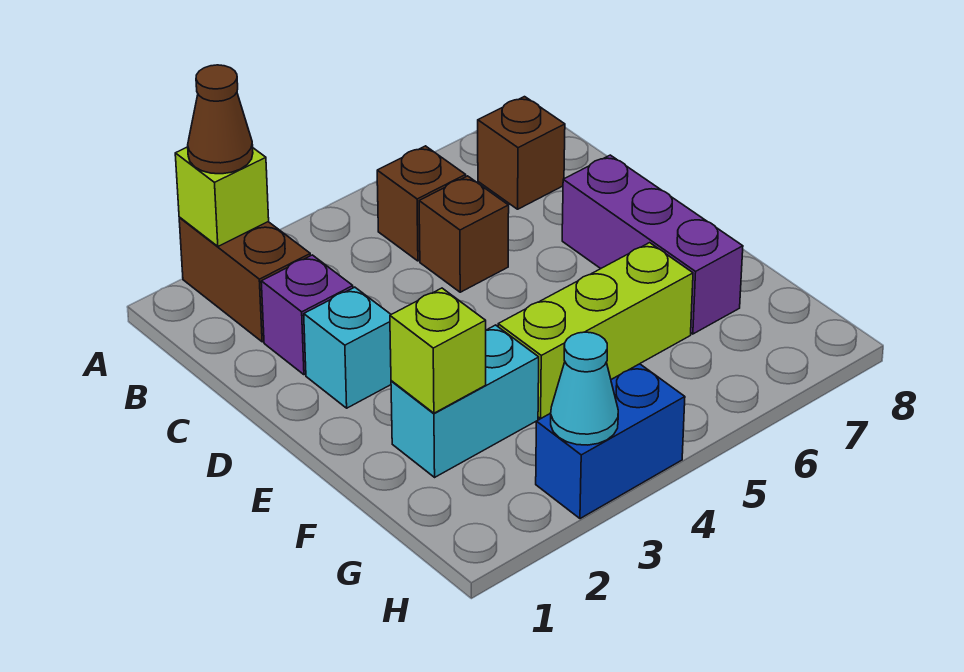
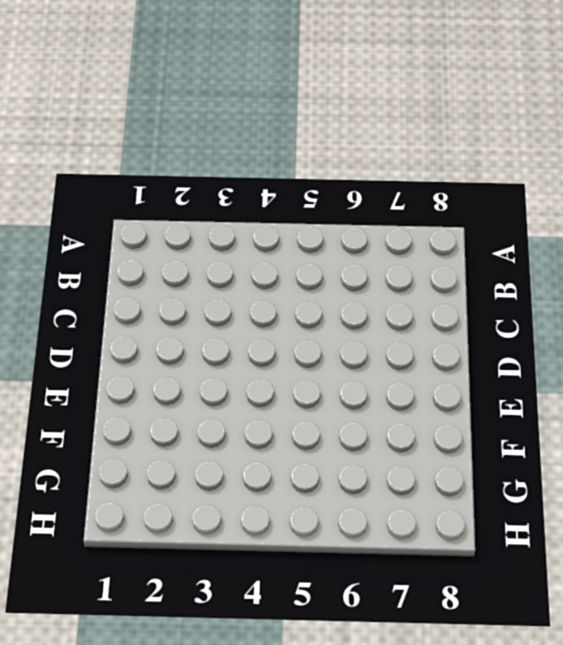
none -> brown brick A2:B2 level 1
none -> brown brick B5 level 1
none -> brown brick B7 level 1

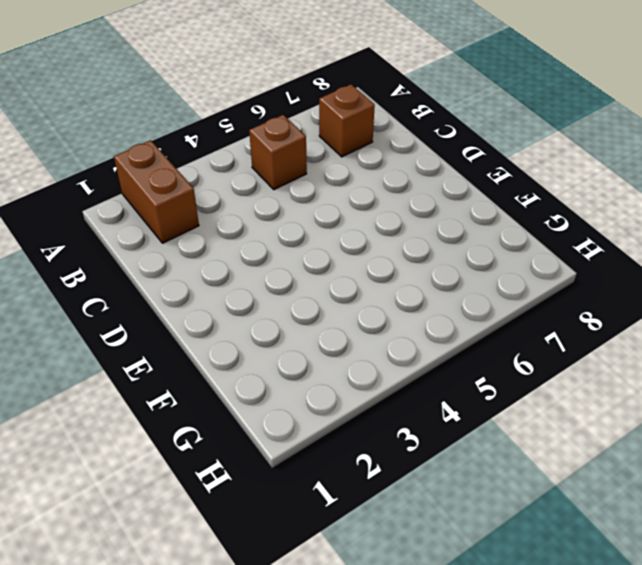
none -> purple brick C2 level 1
none -> brown brick C5 level 1
none -> cyan brick D2 level 1

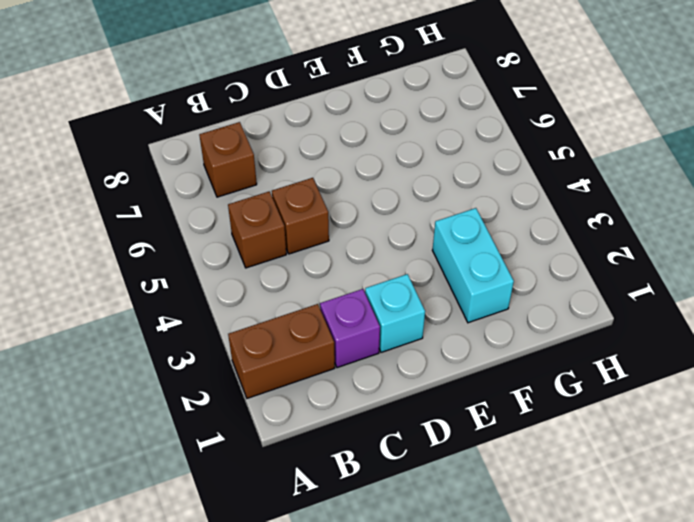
none -> purple brick D7:F7 level 1
none -> lime brick F4:F6 level 1
none -> blue brick H3:H4 level 1

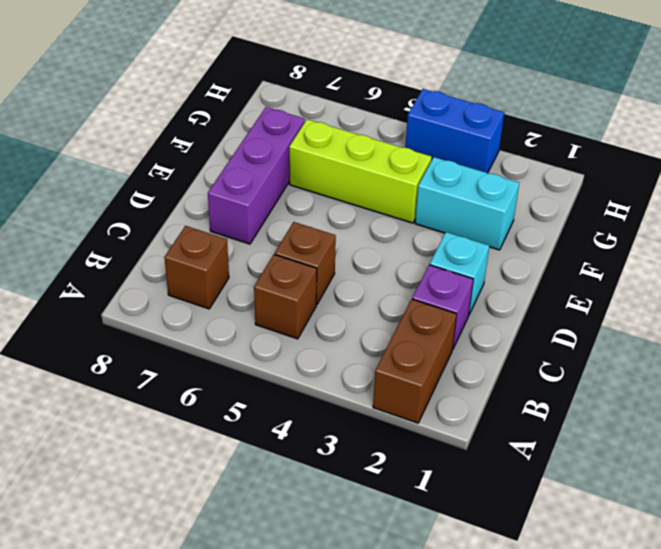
none -> lime brick A2 level 2
none -> lime brick F2 level 2
none -> cyan cone H3 level 2

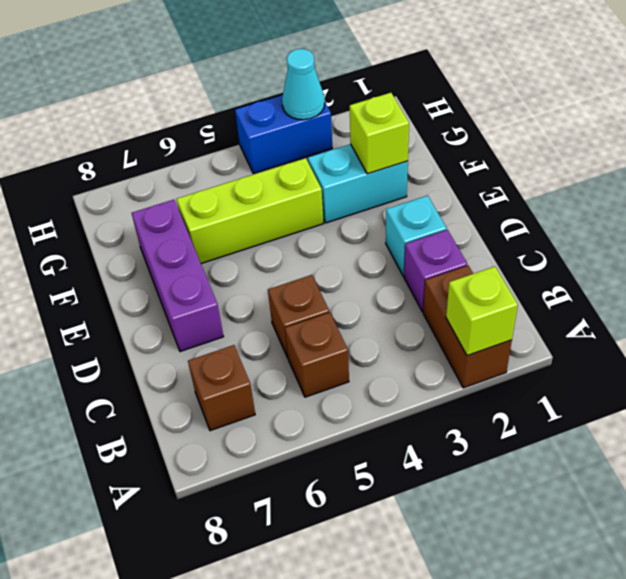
none -> brown cone A2 level 3

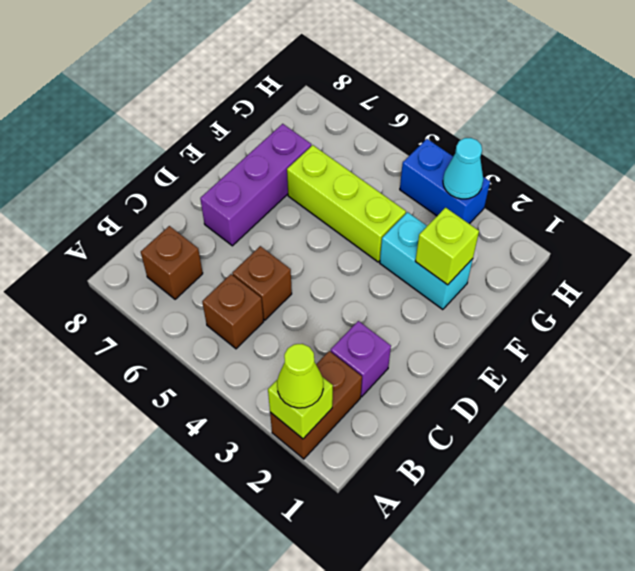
lime cone A2 level 3 -> brown cone A2 level 3
none -> cyan brick D2 level 1

